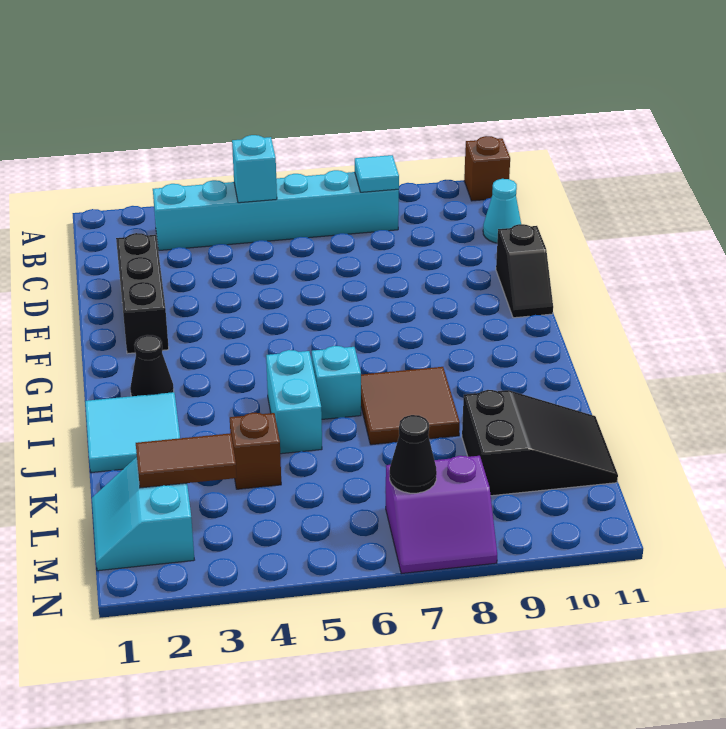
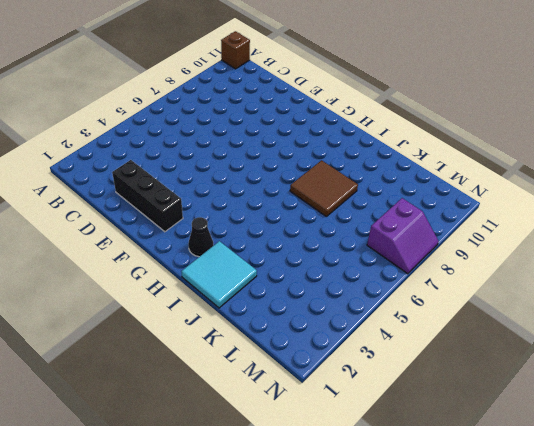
none -> cyan brick B3:B8 level 1
none -> cyan cone C11 level 1
none -> black slope E11:F11 level 1 top E

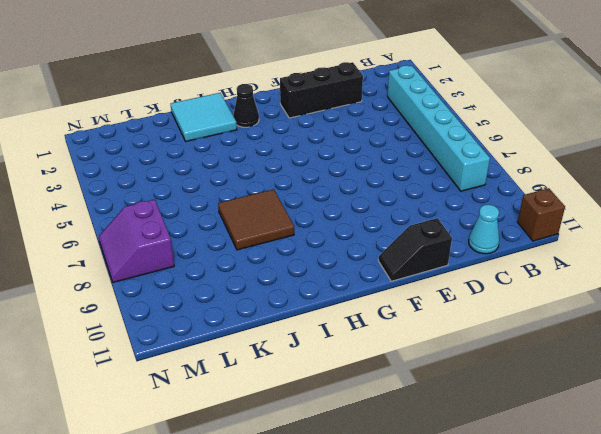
none -> cyan brick I5:J5 level 1
none -> cyan brick I6 level 1
none -> brown brick K4 level 1

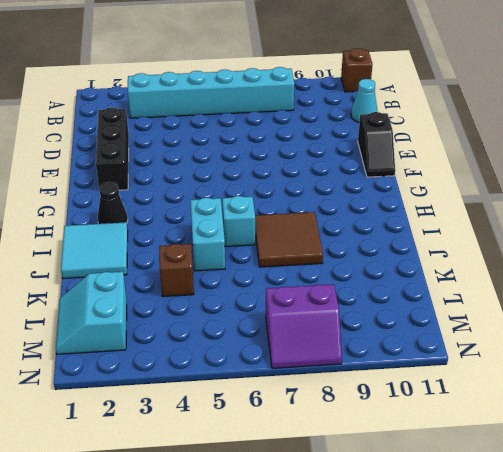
none -> black slope K9:L11 level 1 top 9
none -> cyan brick B5 level 2
none -> cyan tile B8 level 2

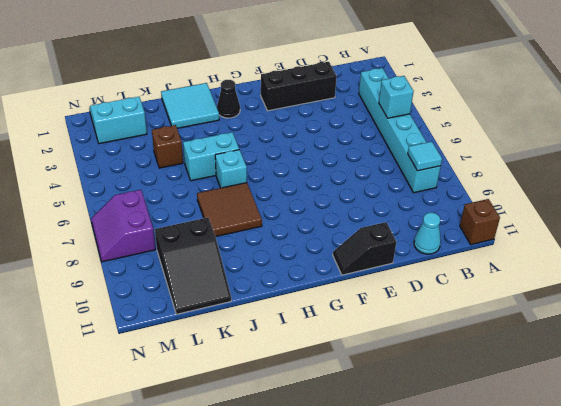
none -> brown tile L2:L3 level 2
none -> black cone M7 level 2

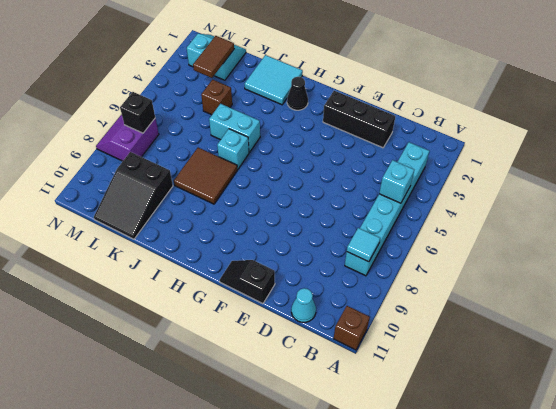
black brick M7 level 2 -> black cone M7 level 2

